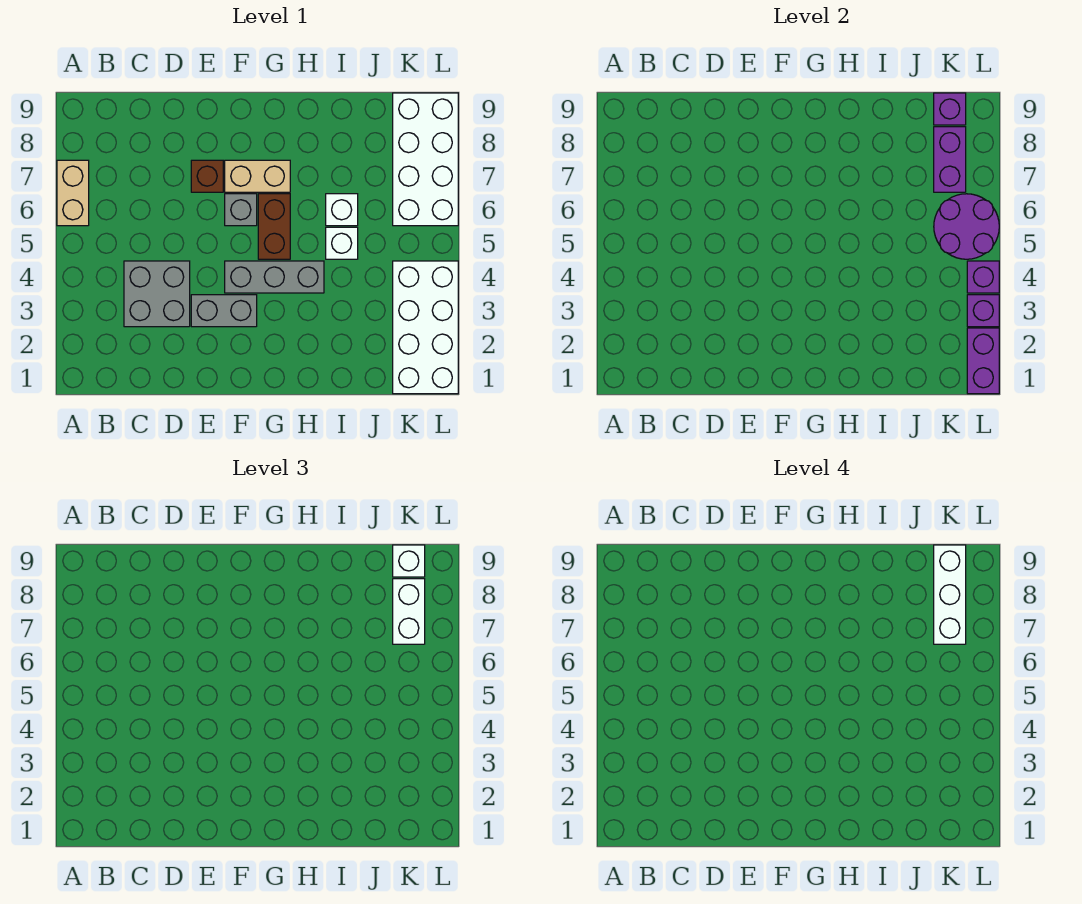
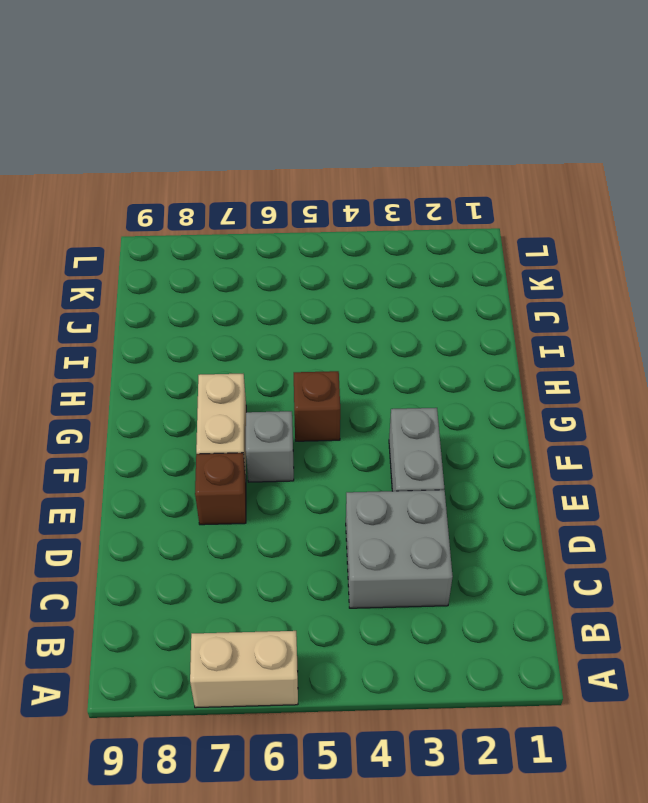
brown brick G5 level 1 -> brown brick G5:G6 level 1
none -> grey brick F4:H4 level 1
none -> white brick I5 level 1
none -> white brick I6 level 1

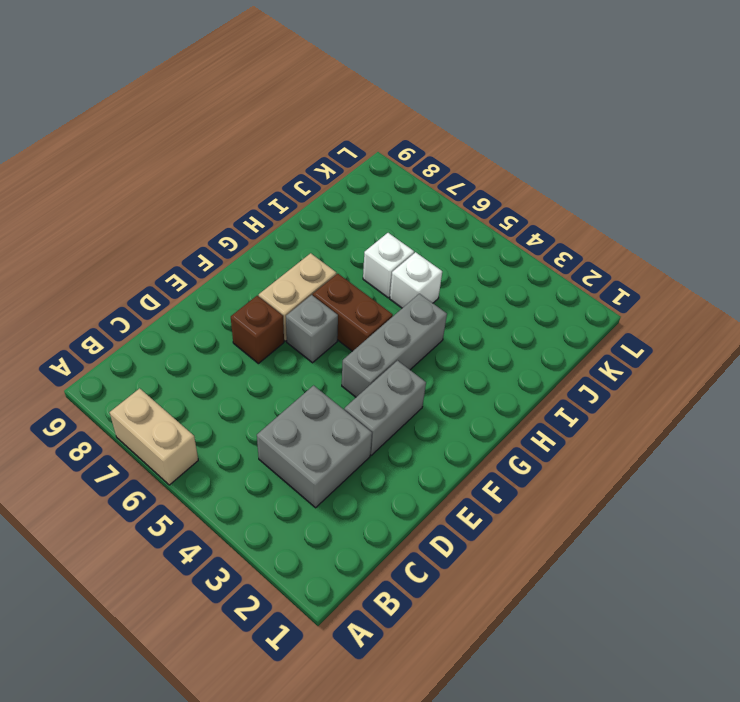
none -> white brick K1:L4 level 1
none -> white brick K6:L9 level 1
none -> purple round brick K5:L6 level 2

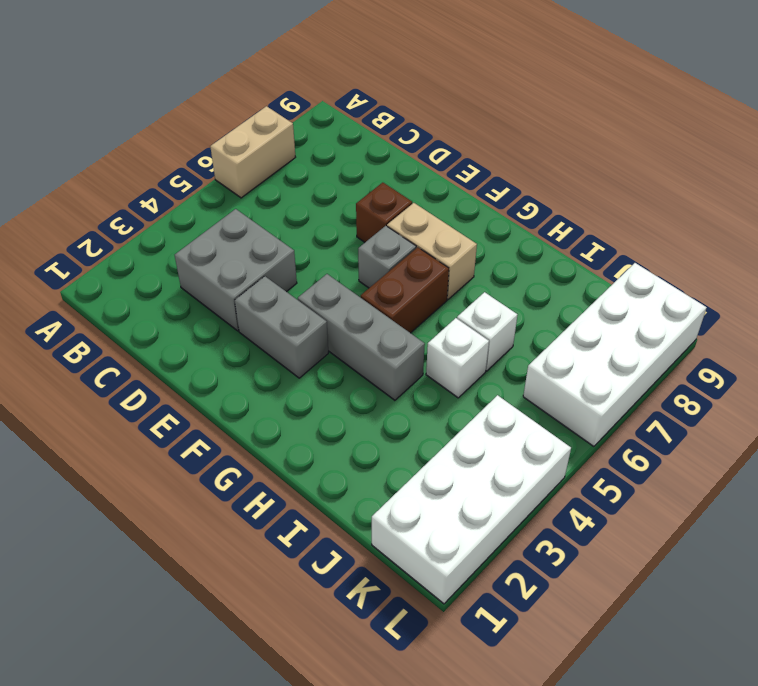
none -> purple round brick K5:L6 level 2
none -> purple brick K7:K8 level 2
none -> purple brick K9 level 2

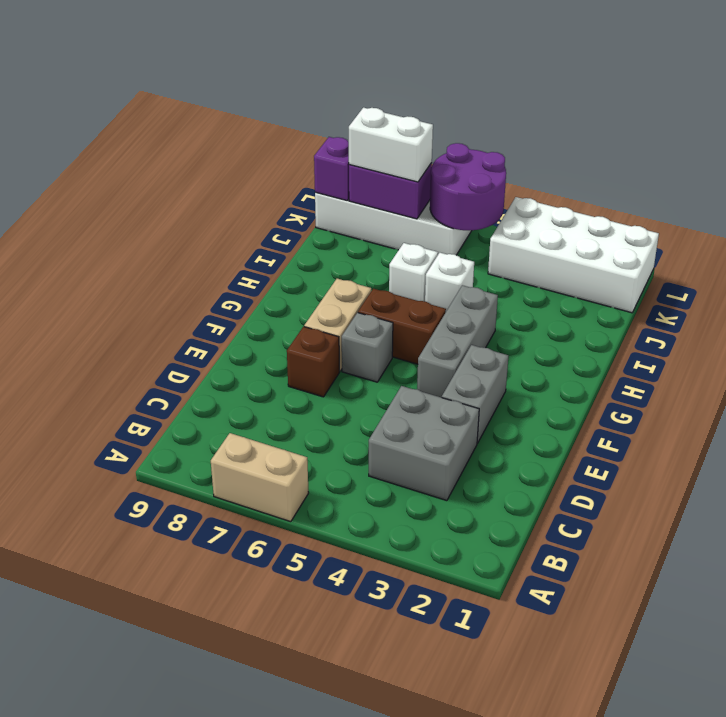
none -> purple brick L1:L2 level 2
none -> purple brick L3 level 2
none -> purple brick L4 level 2

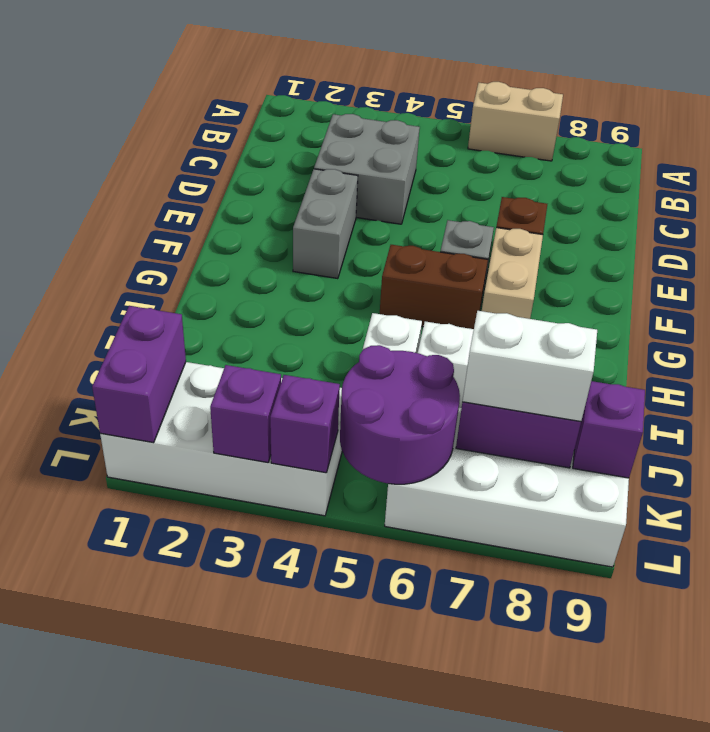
purple brick K1:L1 level 2 -> purple brick L1:L2 level 2
none -> grey brick F4:H4 level 1
none -> white brick K9 level 3
none -> white brick K7:K9 level 4

